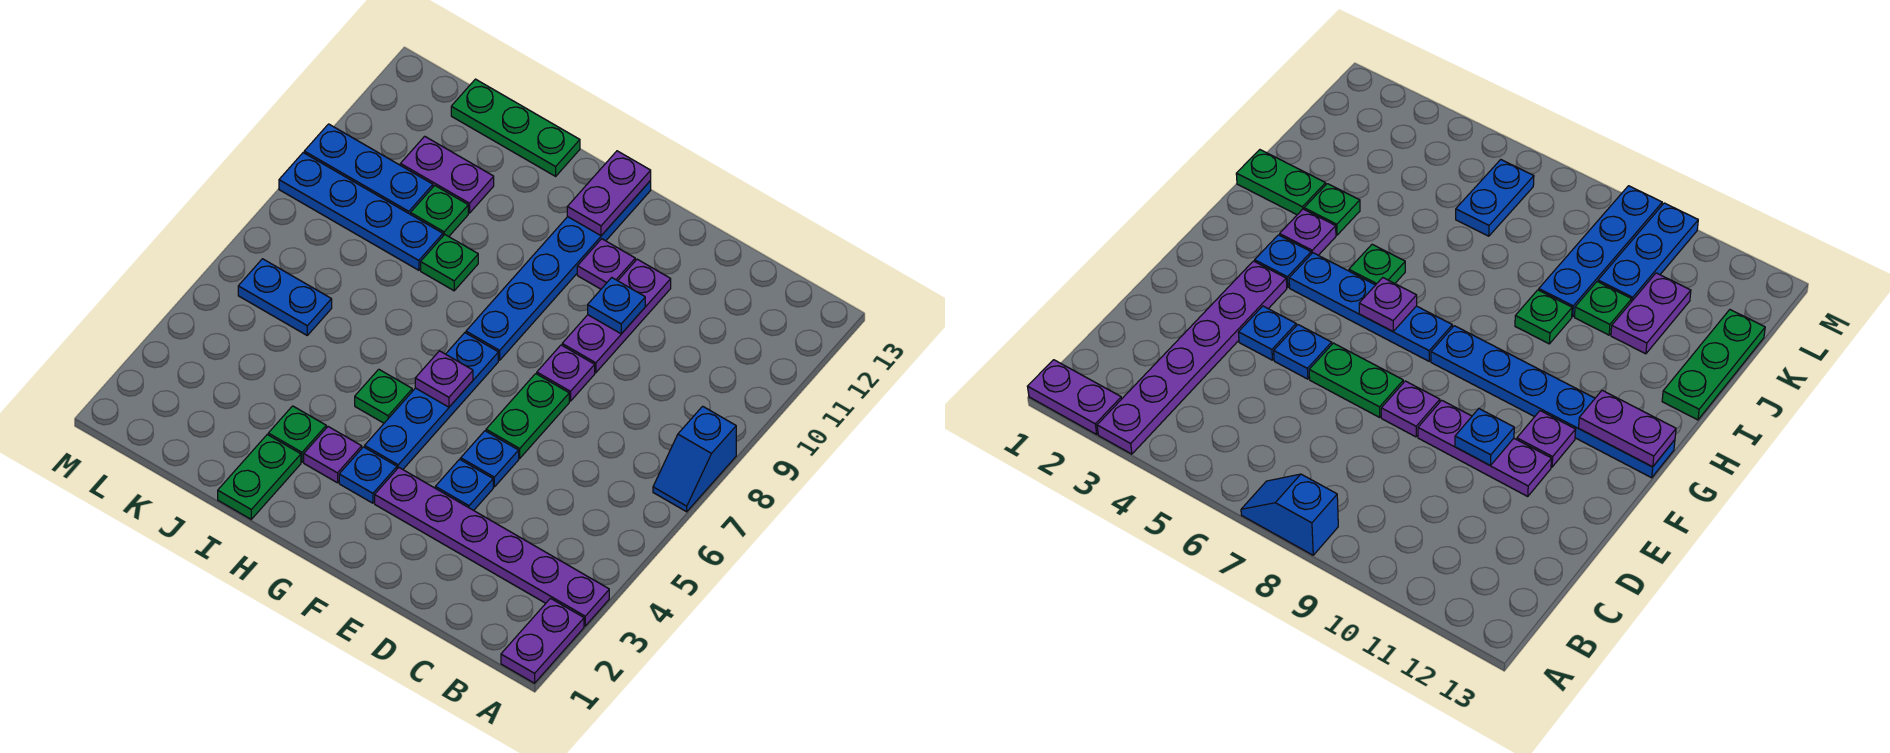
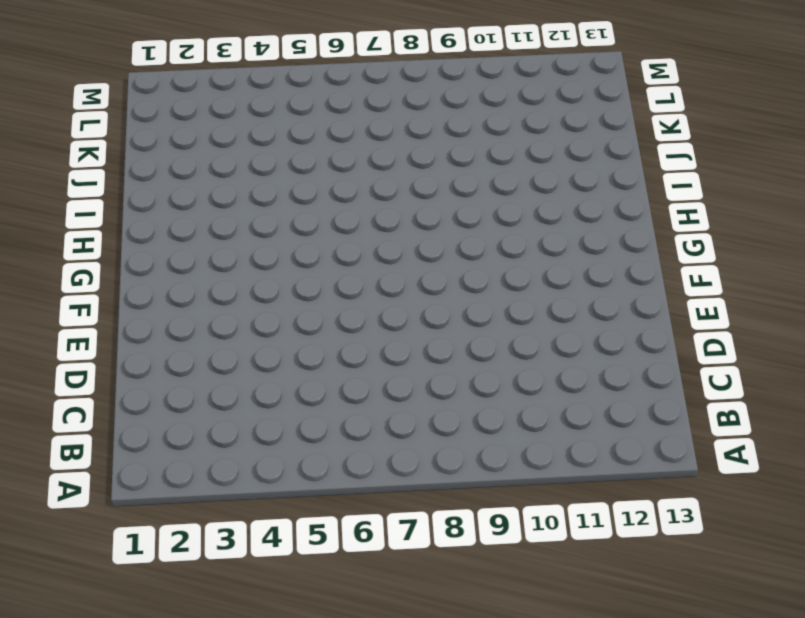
none -> purple plate A1:A2 level 1
none -> purple plate A3:F3 level 1
none -> blue slope A7:A8 level 1 top 8

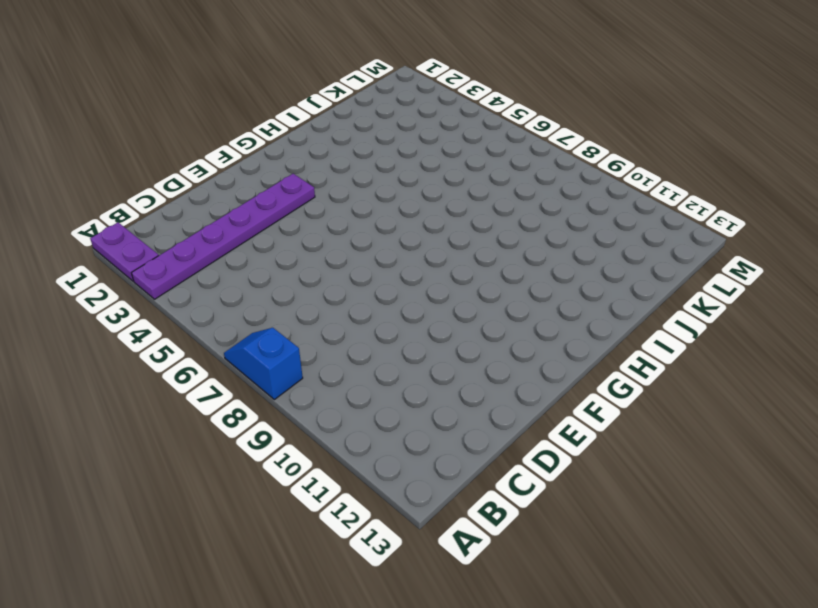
none -> blue plate E4 level 1
none -> blue plate E5 level 1
none -> green plate E6:E7 level 1

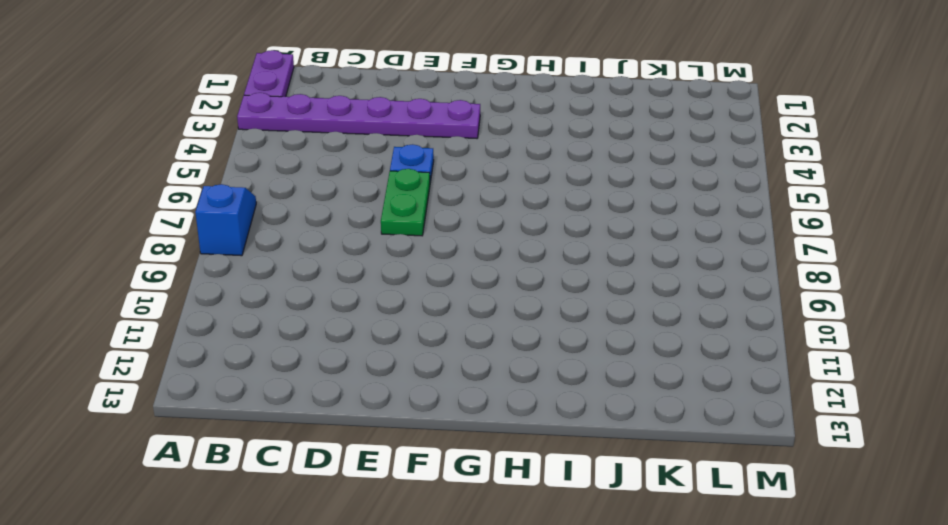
none -> blue plate E4 level 1
none -> purple plate E8 level 1
none -> purple plate E9:E11 level 1

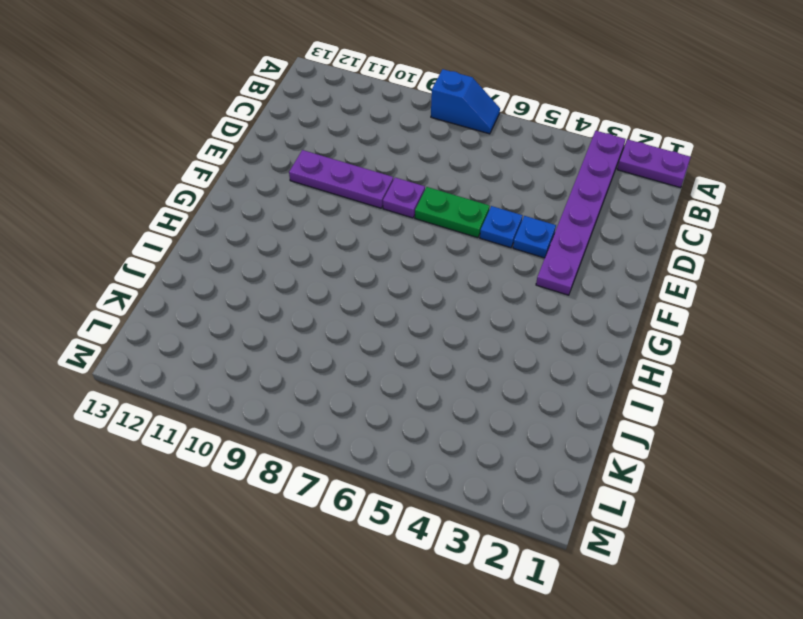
none -> purple plate F11 level 1
none -> blue plate G3 level 1
none -> blue plate G4:G7 level 1

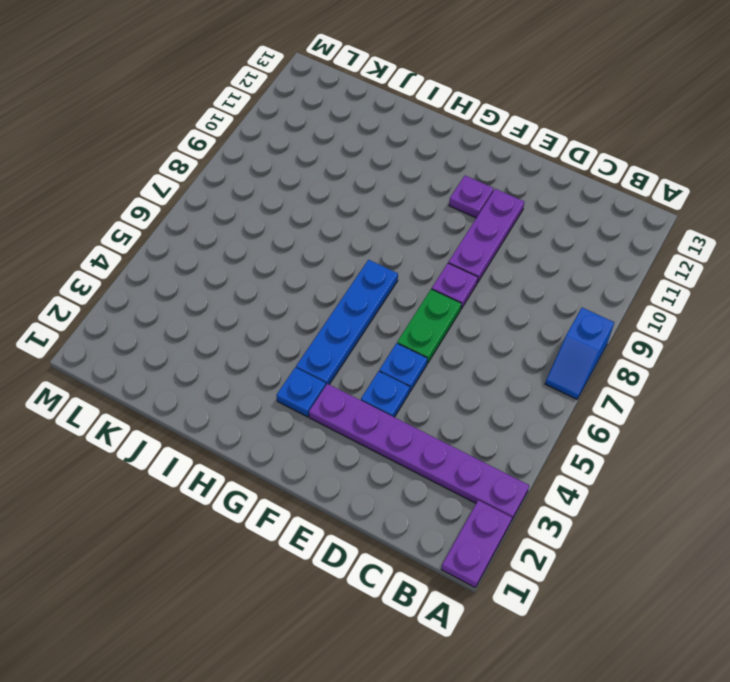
none -> blue plate G8:G13 level 1
none -> purple plate H3 level 1
none -> green plate H5 level 1

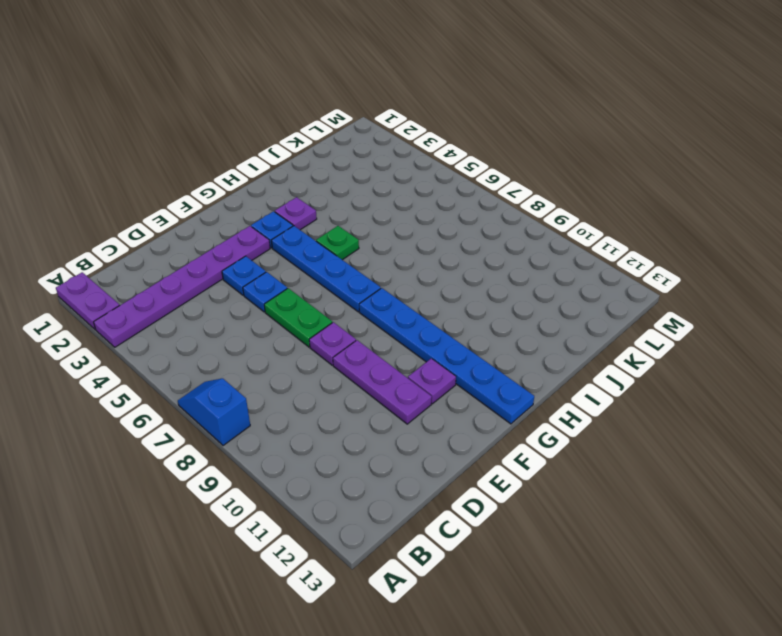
none -> green plate I1:I2 level 1
none -> green plate I3 level 1
none -> green plate I9 level 1

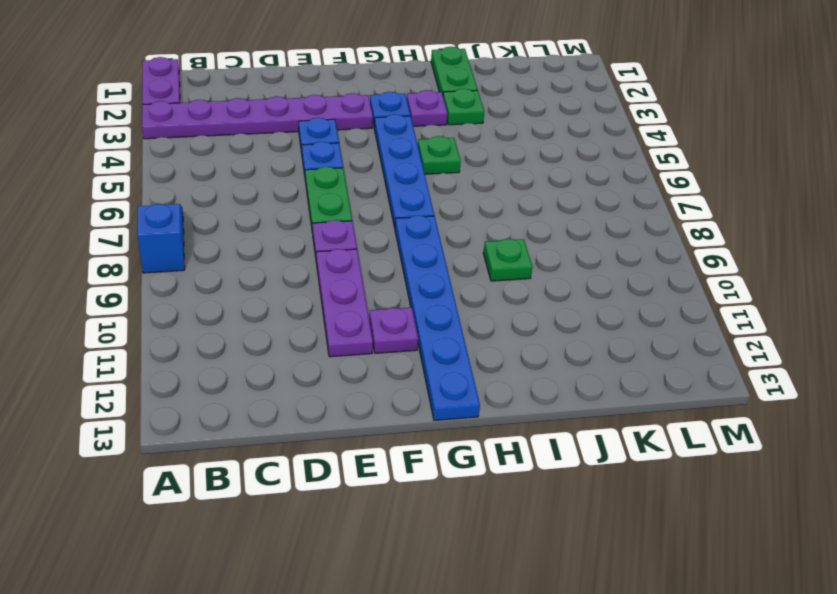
none -> green plate I13:K13 level 1
none -> blue plate J9:M9 level 1
none -> green plate J10 level 1

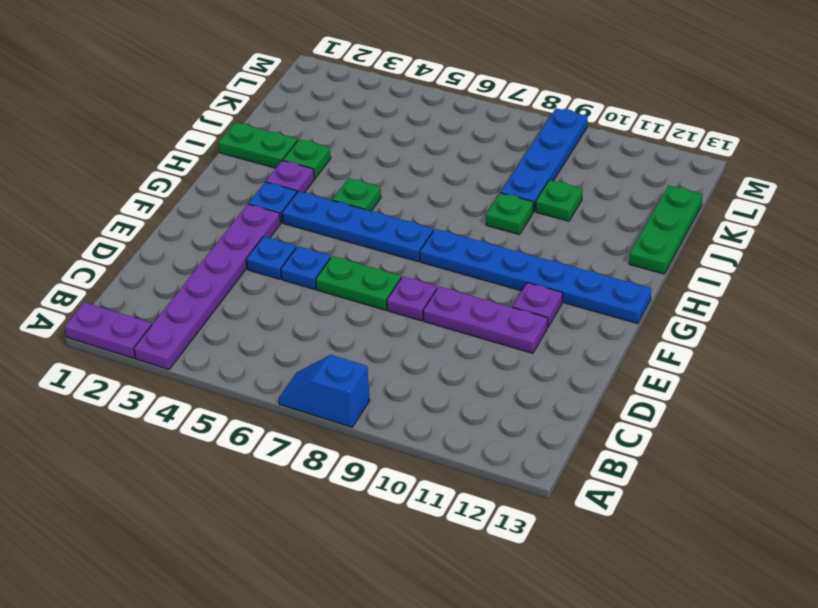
none -> purple plate J11:K11 level 1
none -> blue plate K6:L6 level 1
none -> blue plate K10:M10 level 1

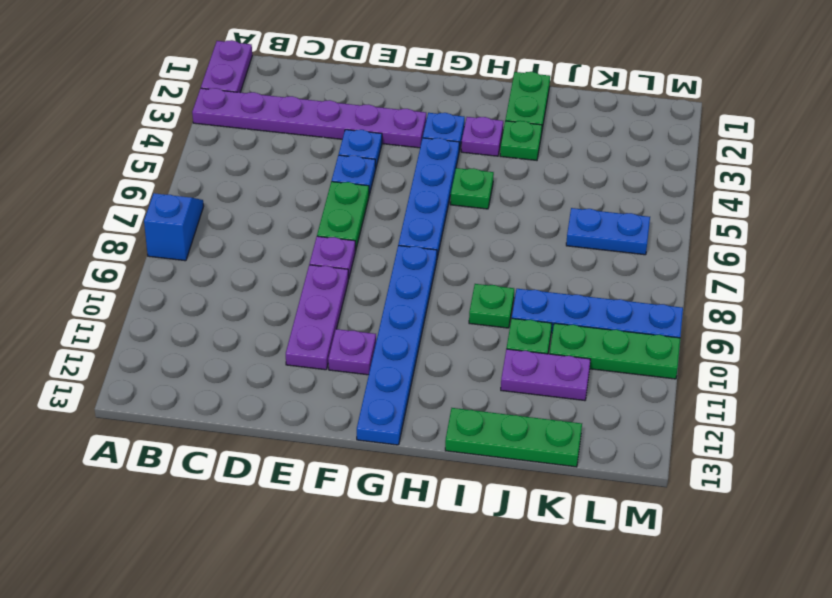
green plate K10:M10 level 1 -> blue plate K10:M10 level 1
none -> blue plate E10 level 2
none -> purple plate G6 level 2
none -> purple plate G12:G13 level 2

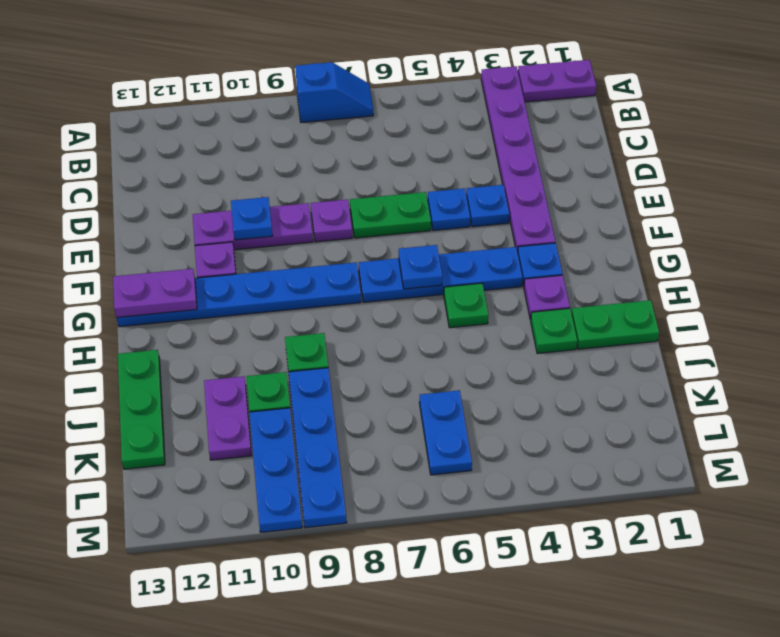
blue plate G6 level 2 -> purple plate G6 level 2

